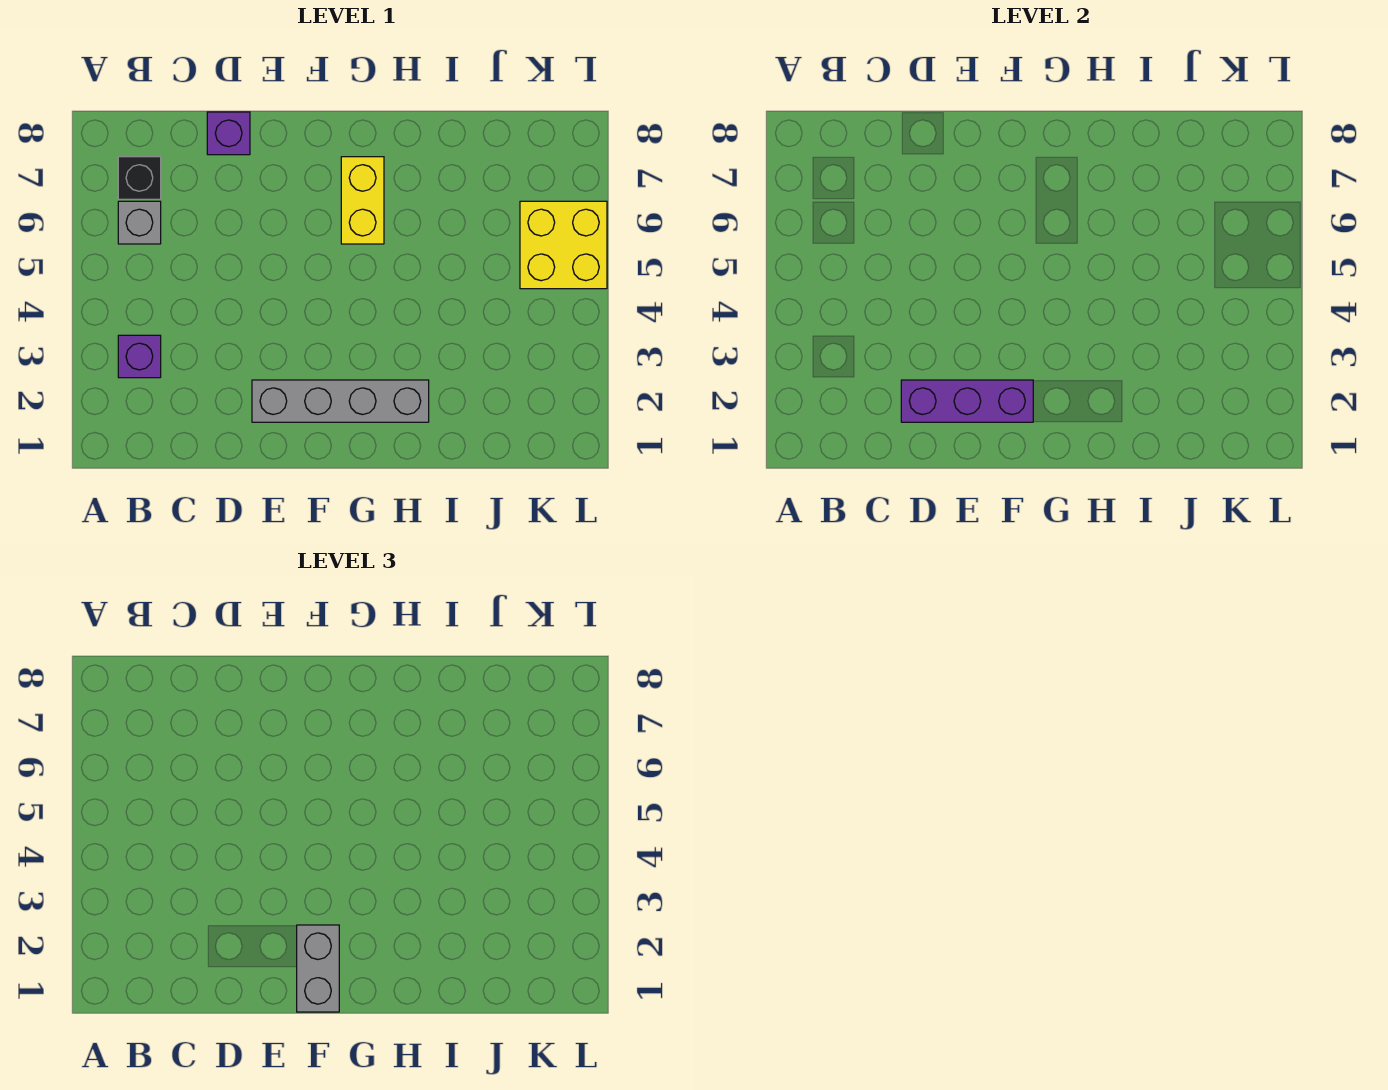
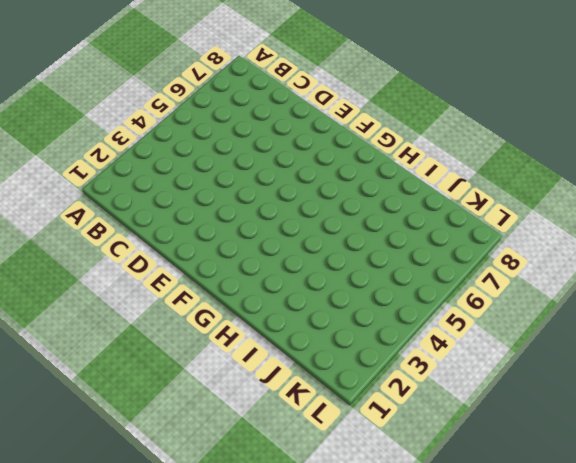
none -> purple brick B3 level 1
none -> grey brick B6 level 1

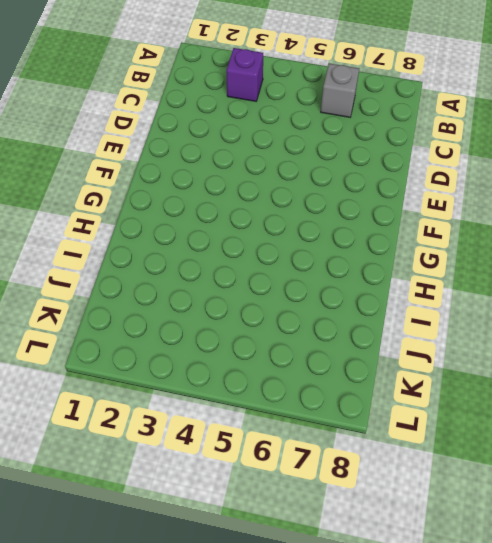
none -> black brick B7 level 1
none -> purple brick D8 level 1

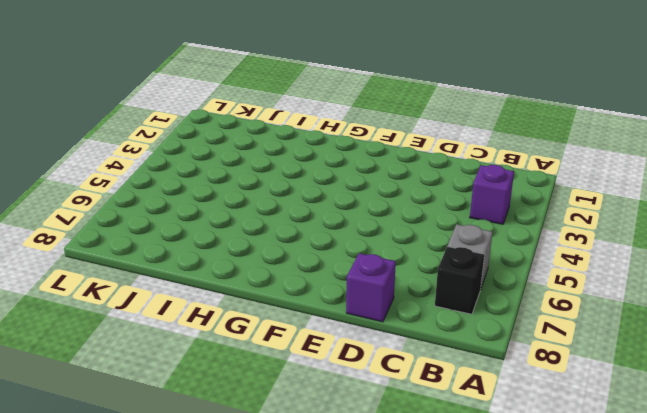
none -> grey brick E2:H2 level 1
none -> yellow brick G6:G7 level 1

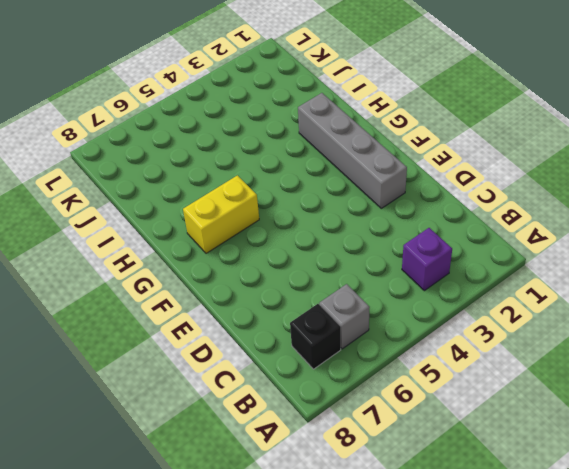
none -> purple brick D8 level 1
none -> yellow brick K5:L6 level 1

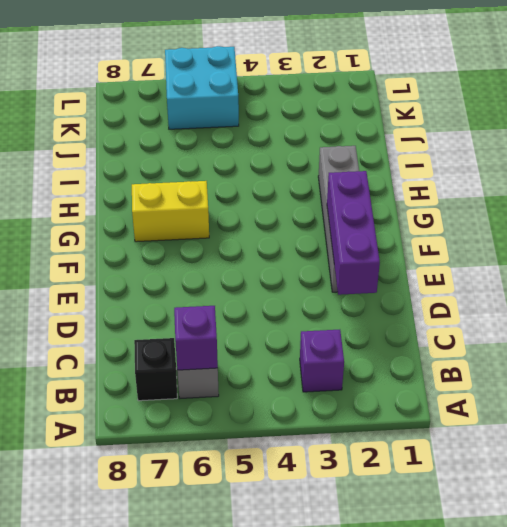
purple brick B6 level 2 -> purple brick D8 level 1
cyan brick K5:L6 level 1 -> yellow brick K5:L6 level 1
none -> grey brick F1:F2 level 3

